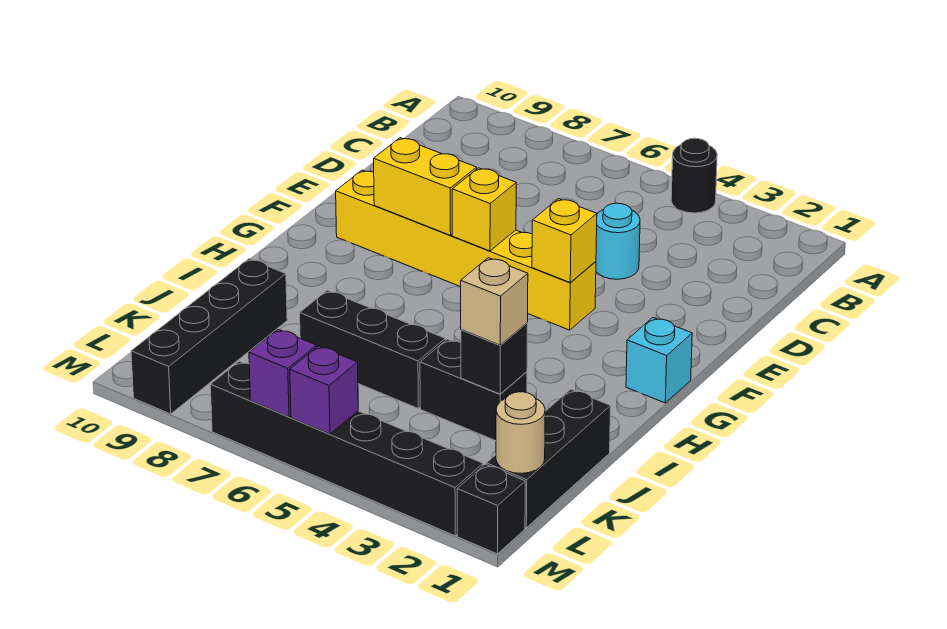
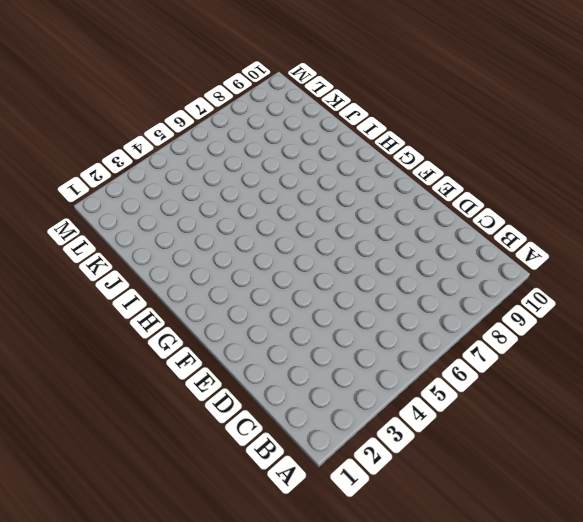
none -> black round brick A4 level 1
none -> cyan round brick D4 level 1
none -> yellow brick F4:F9 level 1

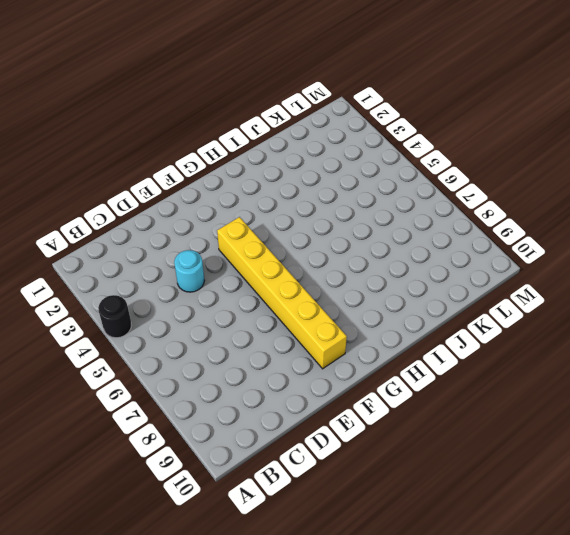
none -> cyan brick G1 level 1
none -> black brick J1:L1 level 1
none -> black brick J3:J4 level 1

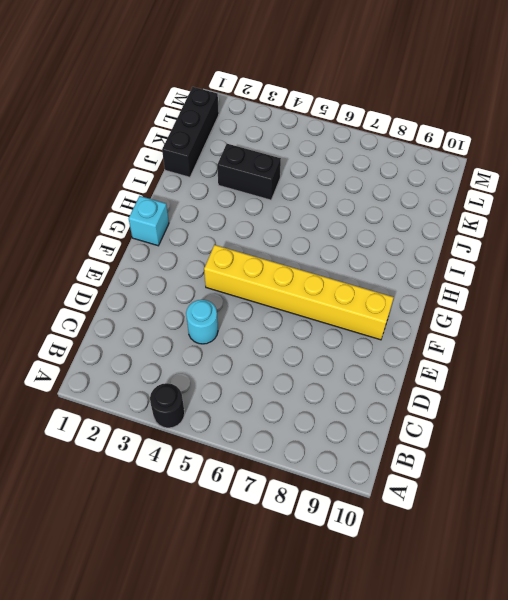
none -> black brick J5:J7 level 1
none -> black brick J9:M9 level 1
none -> black brick M1 level 1

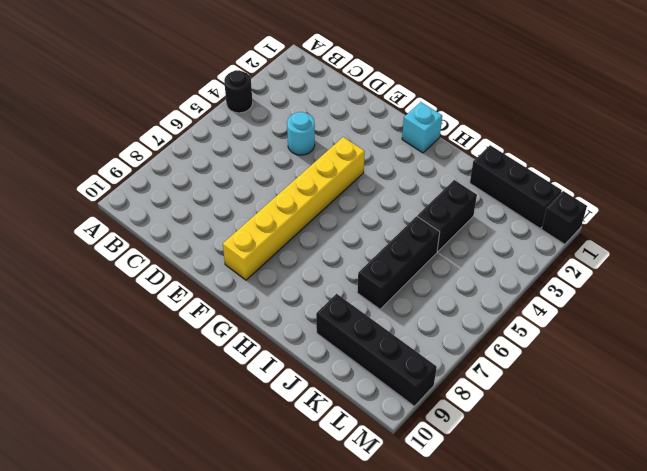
none -> black brick M2:M7 level 1
none -> yellow brick F4 level 2
none -> yellow brick F6 level 2

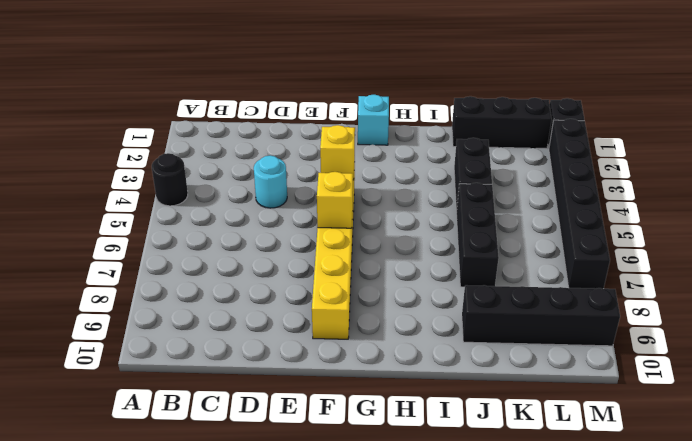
none -> yellow brick F7:F8 level 2
none -> black brick J3 level 2
none -> tan round brick L1 level 2

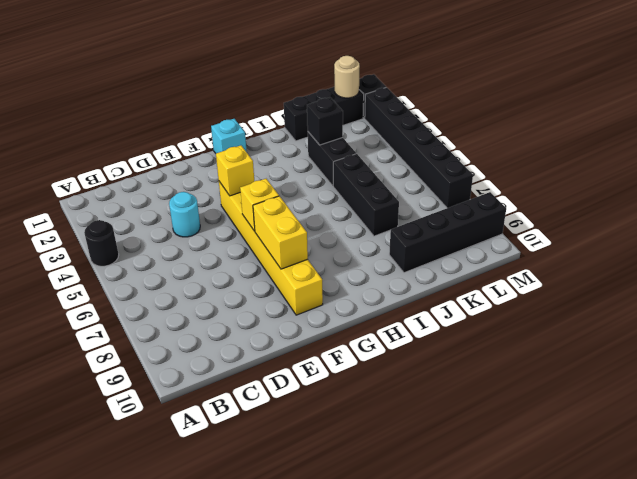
none -> purple brick M5 level 2
none -> purple brick M6 level 2
none -> tan brick J3 level 3

